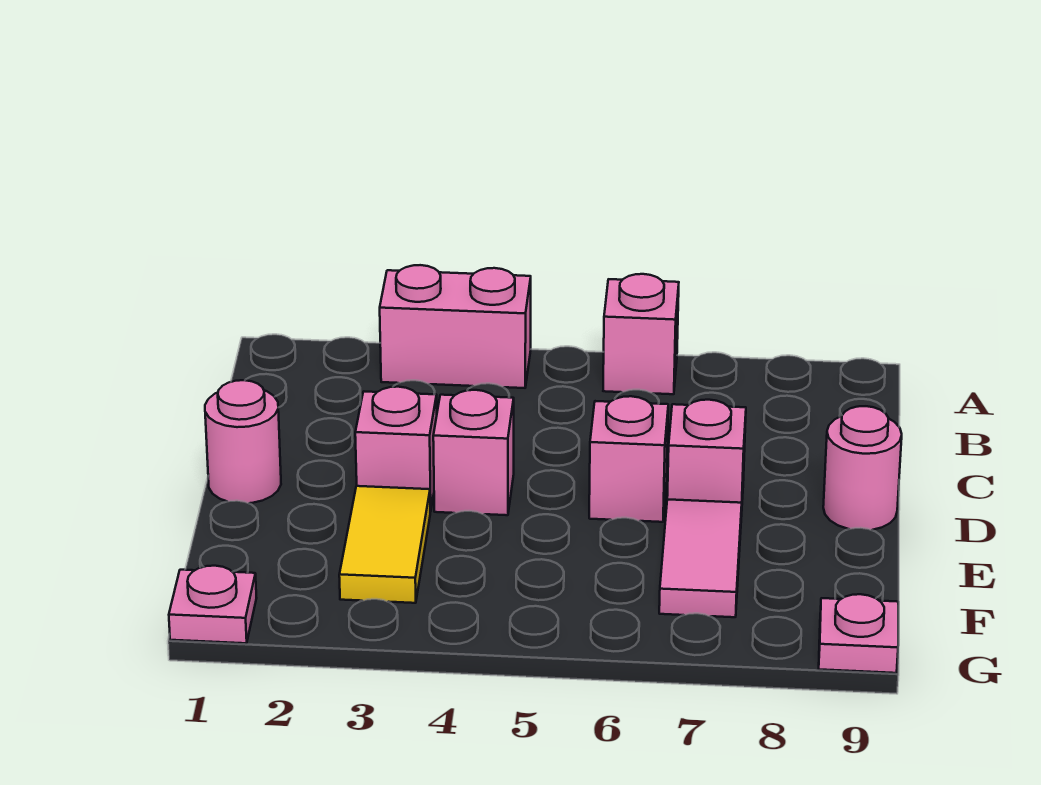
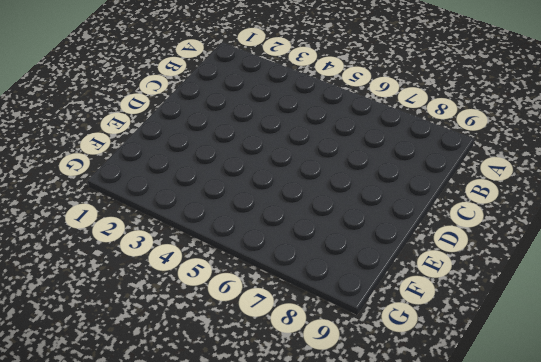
none -> pink brick A3:A4 level 1
none -> pink brick A6 level 1
none -> pink round brick D1 level 1

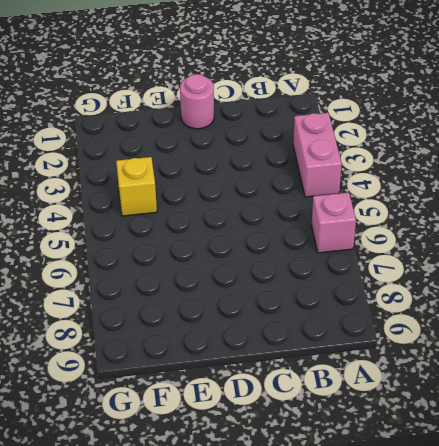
yellow brick F4 level 1 -> none
none -> pink brick D3 level 1
none -> pink brick D4 level 1
none -> pink brick D6 level 1

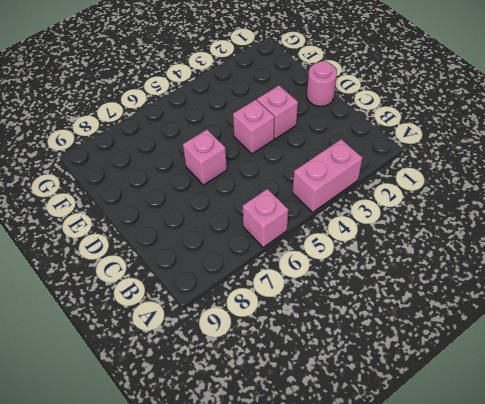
none -> pink brick D7 level 1
none -> pink round brick D9 level 1
none -> yellow tile E3:F3 level 1

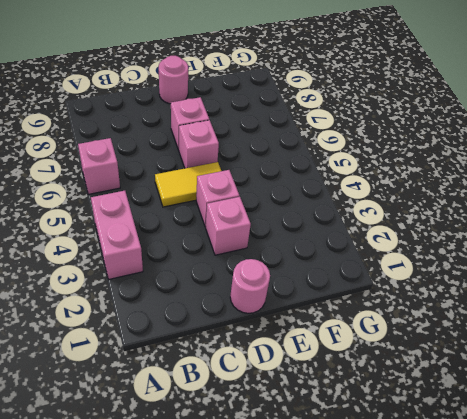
yellow tile C5:D5 level 1 -> yellow tile E3:F3 level 1
none -> pink tile E7:F7 level 1
none -> pink plate G1 level 1
none -> pink plate G9 level 1

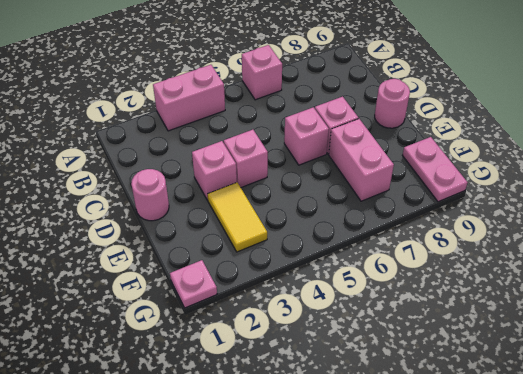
pink brick E7:F7 level 1 -> pink tile E7:F7 level 1
pink plate F9:G9 level 1 -> pink plate G9 level 1

